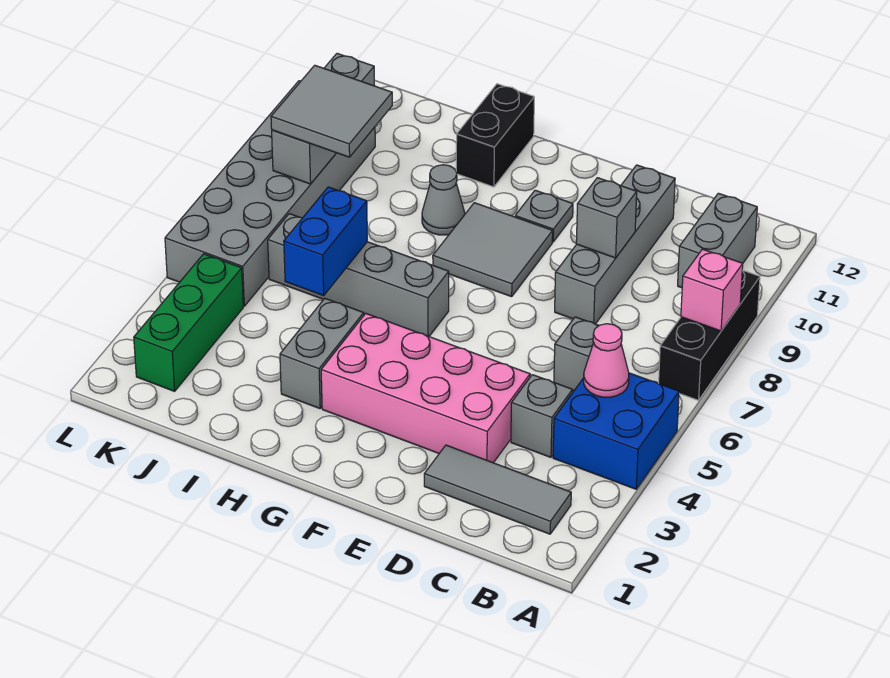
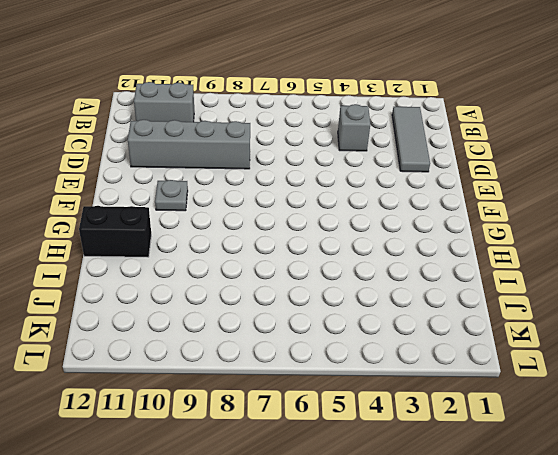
none -> blue brick A4:B5 level 1
none -> black brick A7:A9 level 1
none -> grey brick C6 level 1

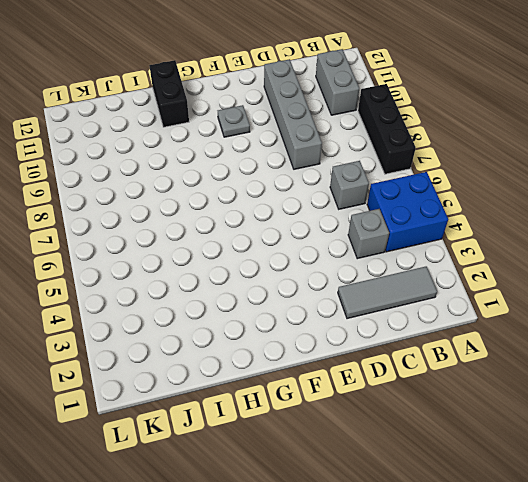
none -> pink brick D3:G4 level 1
none -> grey tile F8:G9 level 1
none -> grey brick G6:J6 level 1

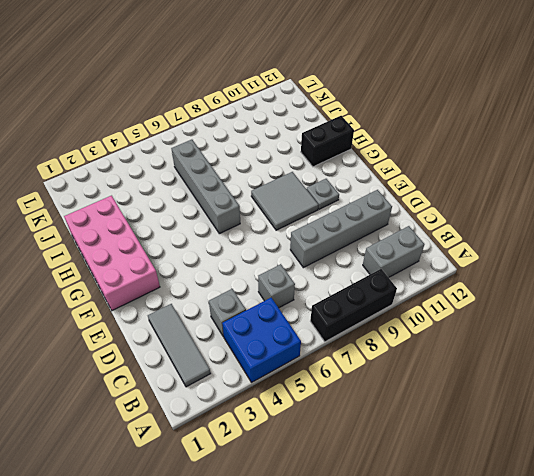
pink brick F1:I2 level 1 -> pink brick D3:G4 level 1
none -> grey brick H3:H4 level 1
none -> grey cone H9 level 1
none -> green brick K2:K4 level 1

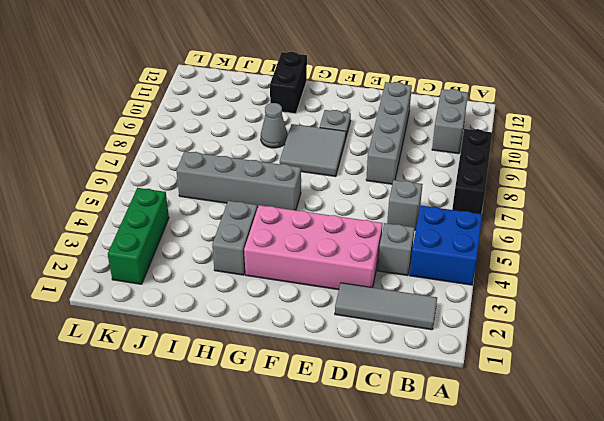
none -> grey brick K5:L10 level 1
none -> pink brick A8 level 2
none -> pink cone B5 level 2

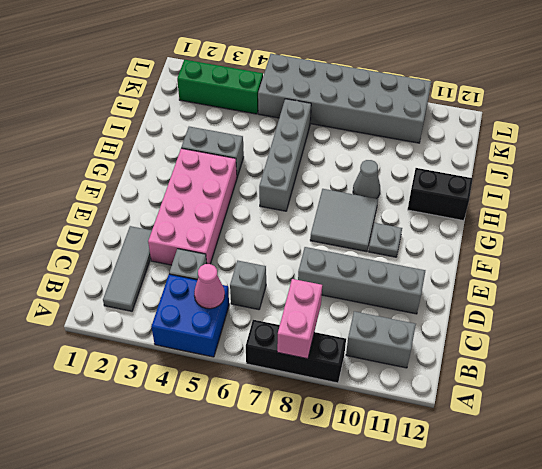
pink brick A8:B8 level 2 -> pink brick A8 level 2
none -> grey brick D9 level 2
none -> blue brick I5:I6 level 2
none -> grey brick K8:K10 level 2

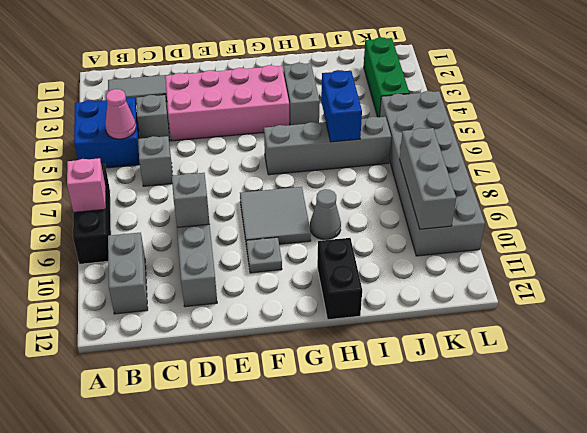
none -> grey tile J8:K9 level 3

